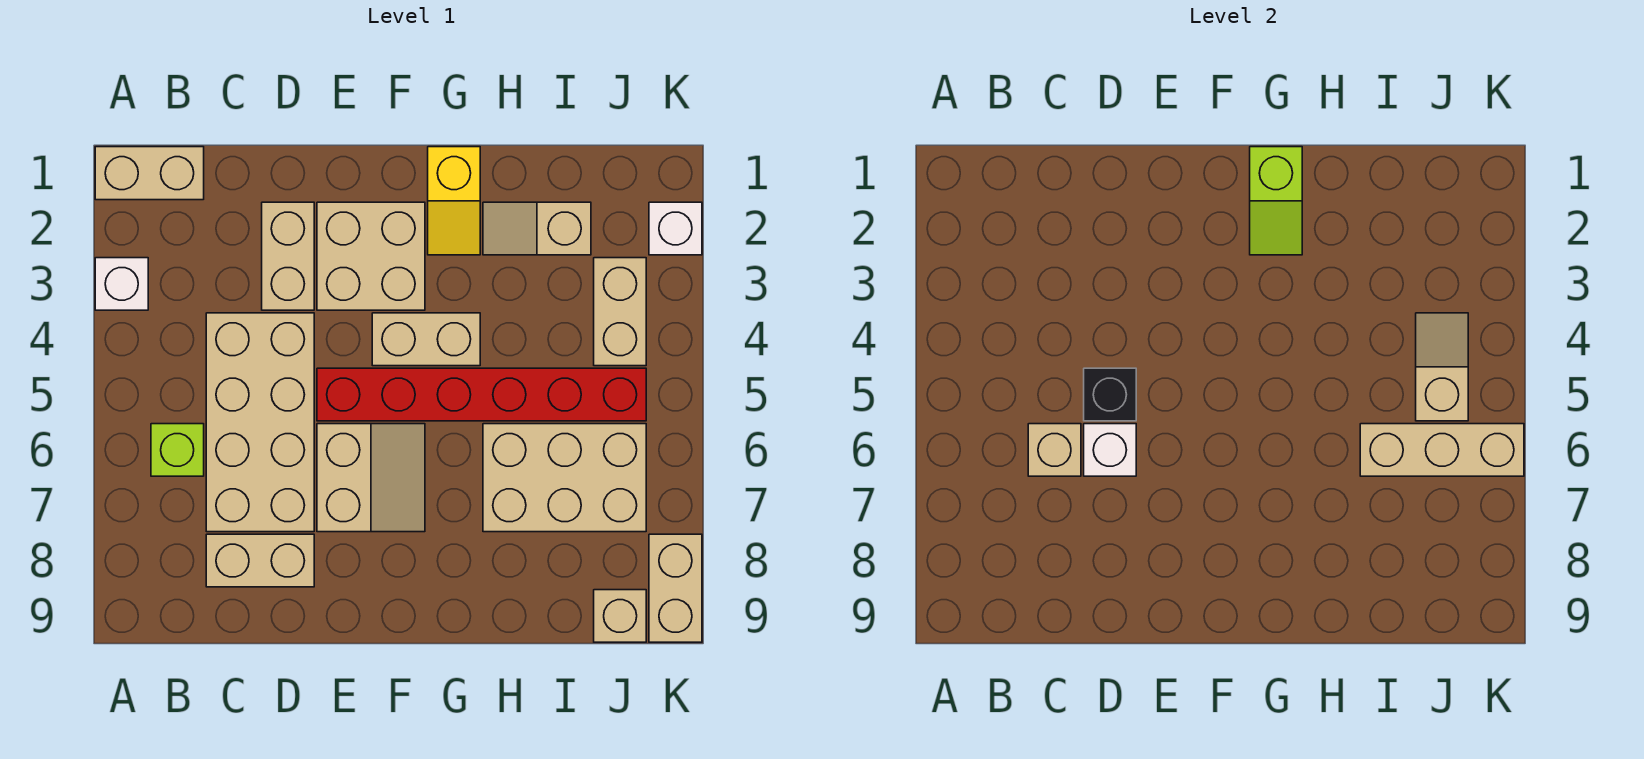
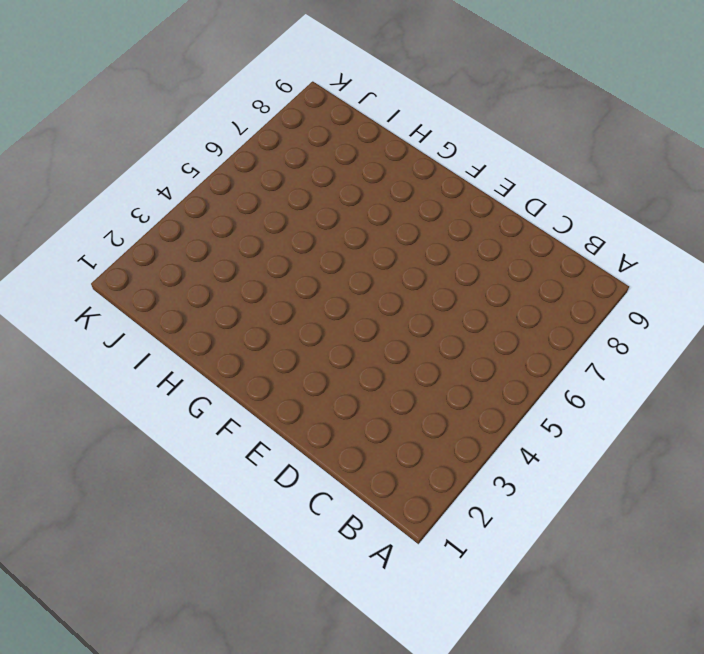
none -> tan brick A1:B1 level 1
none -> white brick A3 level 1
none -> lime brick B6 level 1

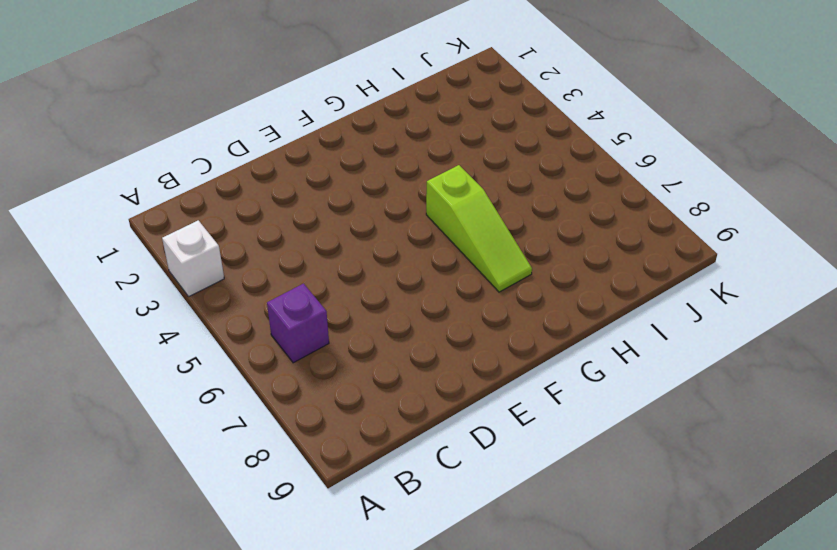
purple brick B6 level 1 -> lime brick B6 level 1
lime slope G5:G7 level 1 top 5 -> red brick E5:J5 level 1
none -> tan brick A1:B1 level 1
none -> tan brick C4:D7 level 1
none -> tan brick C8:D8 level 1

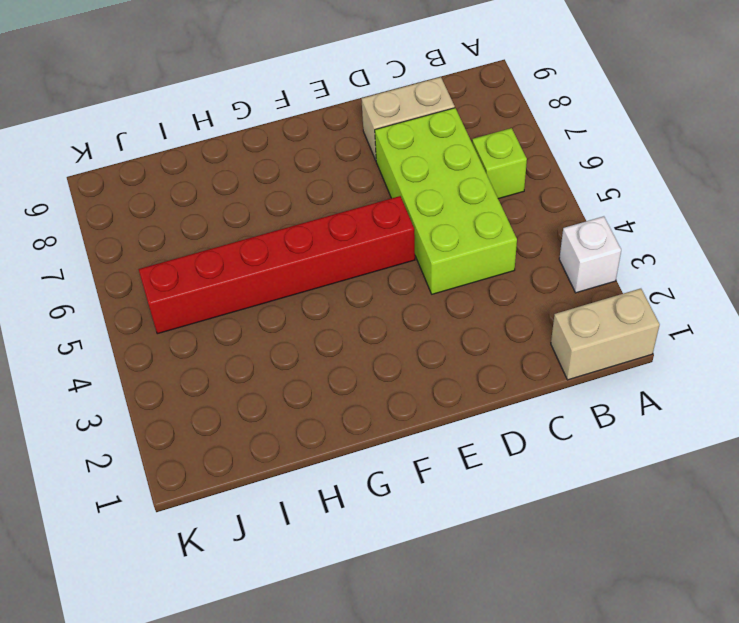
lime brick C4:D7 level 1 -> tan brick C4:D7 level 1
none -> tan brick D2:D3 level 1
none -> tan brick E2:F3 level 1
none -> tan slope E6:F7 level 1 top E

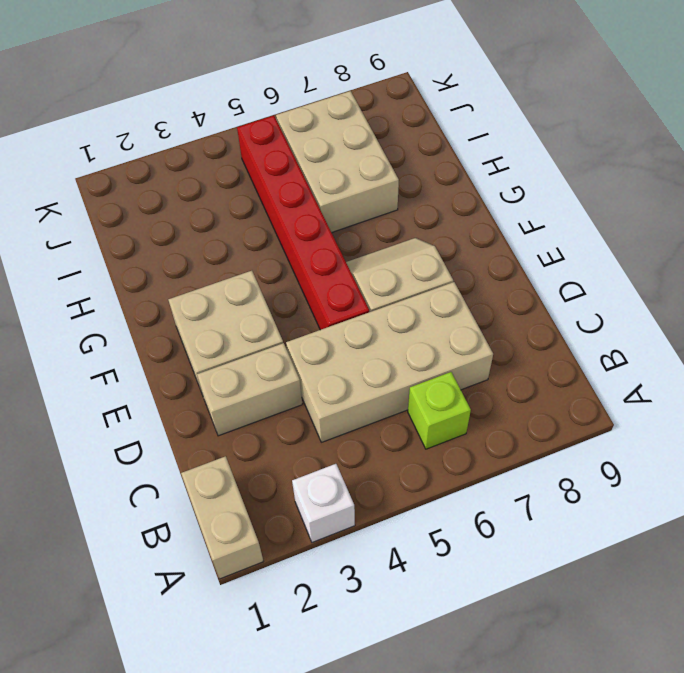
none -> tan brick C8:D8 level 1
none -> tan brick F4:G4 level 1
none -> yellow slope G1:G2 level 1 top 1

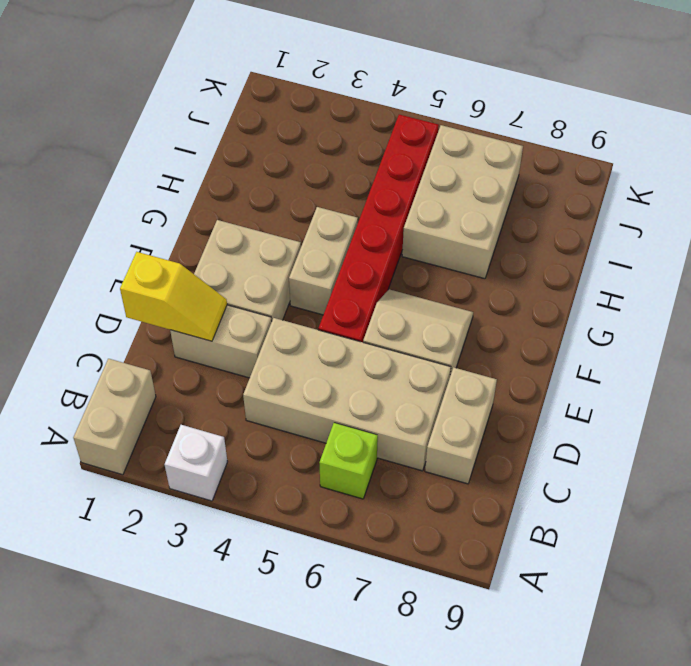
yellow slope D1:D2 level 2 top 1 -> yellow slope G1:G2 level 1 top 1
none -> tan slope H2:I2 level 1 top I
none -> tan brick J3:J4 level 1
none -> tan brick J9 level 1

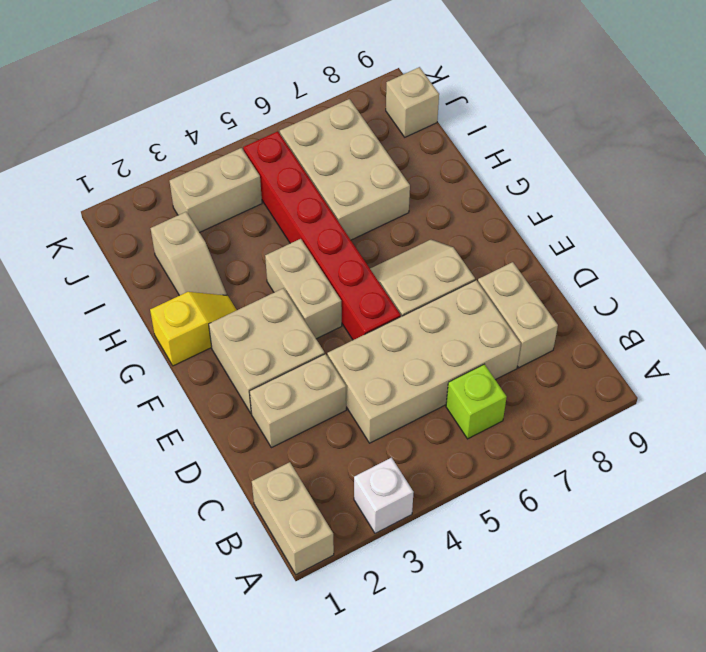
none -> white brick K2 level 1
none -> tan brick K8:K9 level 1
none -> tan brick C6 level 2

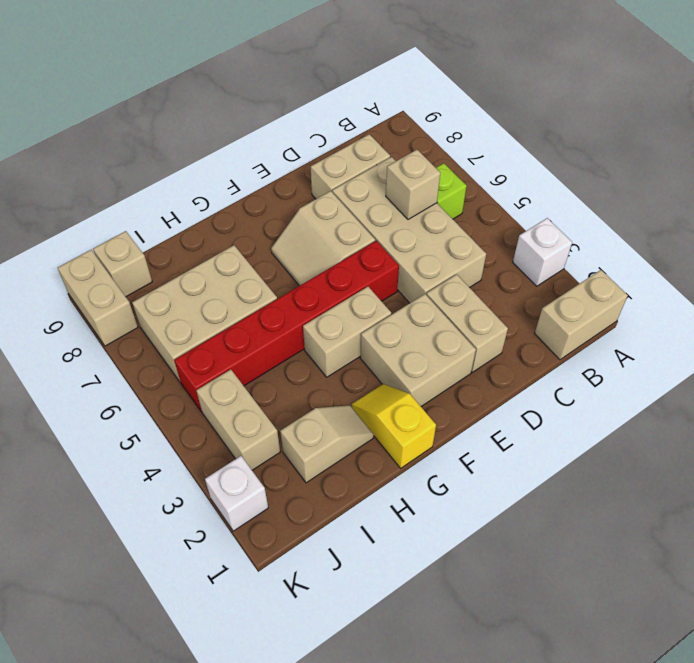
none -> black brick D5 level 2
none -> white brick D6 level 2
none -> lime slope G1:G2 level 2 top 1

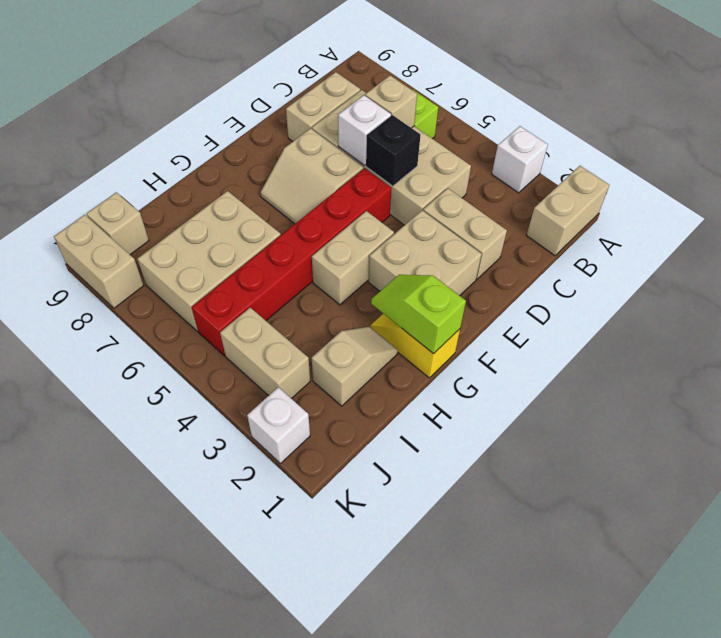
none -> tan brick I6:K6 level 2
none -> tan slope J4:J5 level 2 top 5

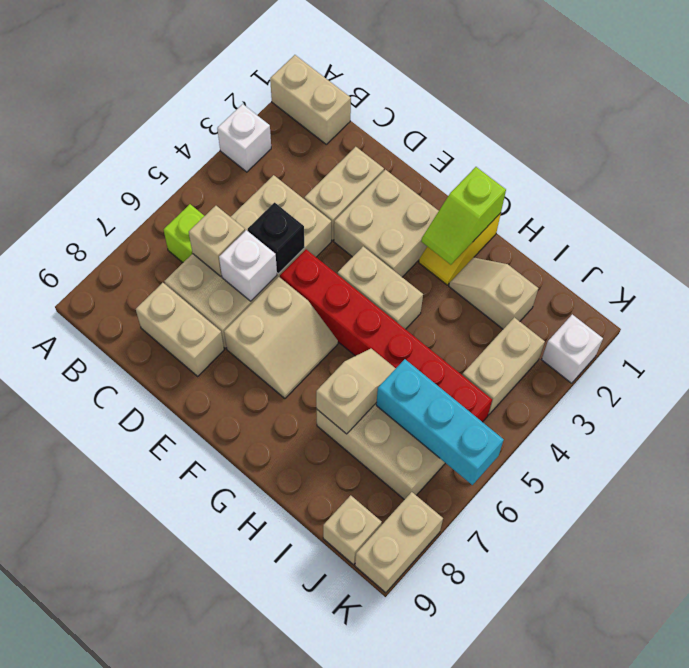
tan slope H6:H7 level 2 top 7 -> tan slope J4:J5 level 2 top 5
cyan brick I6:K6 level 2 -> tan brick I6:K6 level 2

